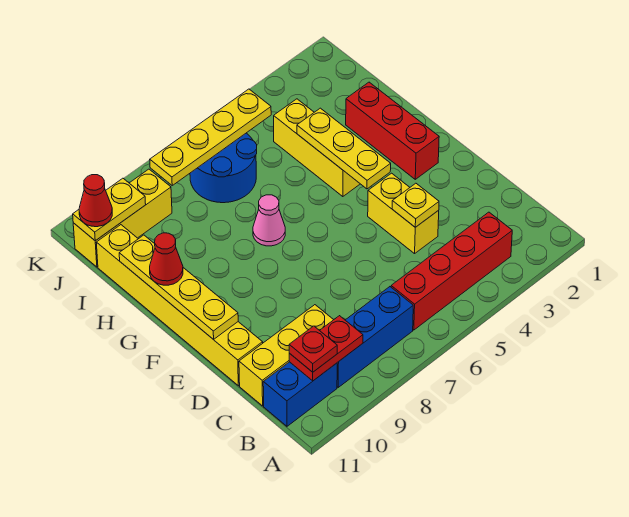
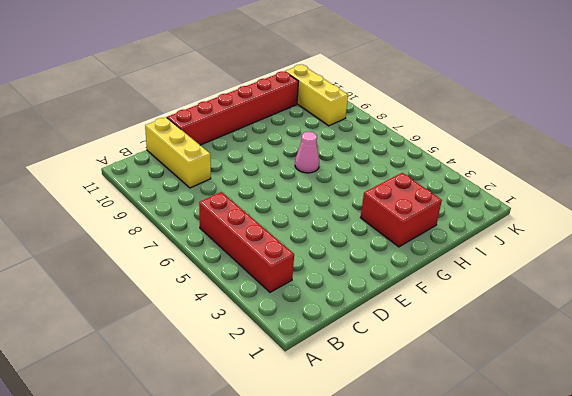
red brick D11:I11 level 1 -> yellow brick D11:I11 level 1
red brick G2:H3 level 1 -> red brick F2:H2 level 1
none -> blue brick B7:B9 level 1
none -> blue brick B10:B11 level 1
none -> yellow brick D4:E4 level 1

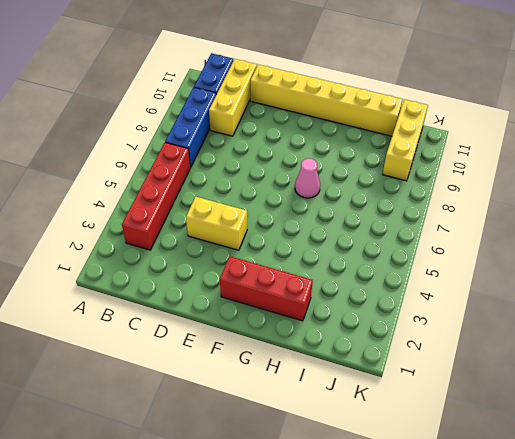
none -> yellow brick G4:I4 level 1
none -> blue round brick I6:J7 level 1
none -> red plate B9:B10 level 2

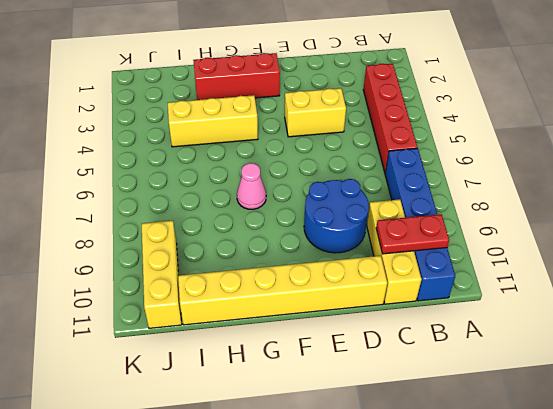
red plate B10:C10 level 2 -> red plate B9:B10 level 2
blue round brick D8:E9 level 1 -> blue round brick I6:J7 level 1
none -> yellow plate D4 level 2
none -> yellow plate E11:H11 level 2
none -> yellow plate F4:H4 level 2

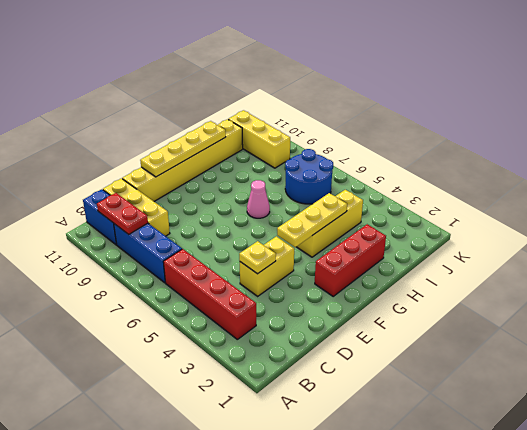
none -> yellow plate J5:J8 level 2
none -> yellow plate J10:J11 level 2
none -> red plate B10 level 3

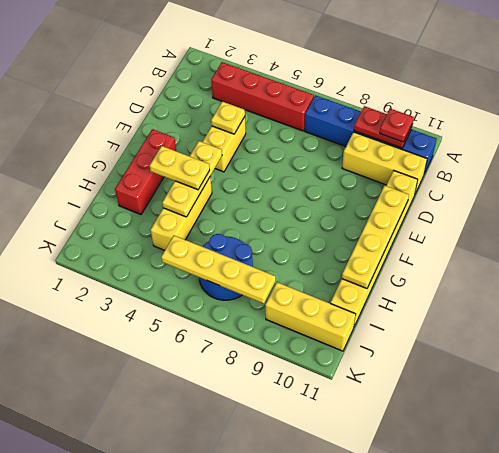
yellow plate G3:G4 level 3 -> yellow plate J10:J11 level 2
none -> pink cone G7 level 1
none -> red cone G11 level 3
none -> red cone J11 level 3

